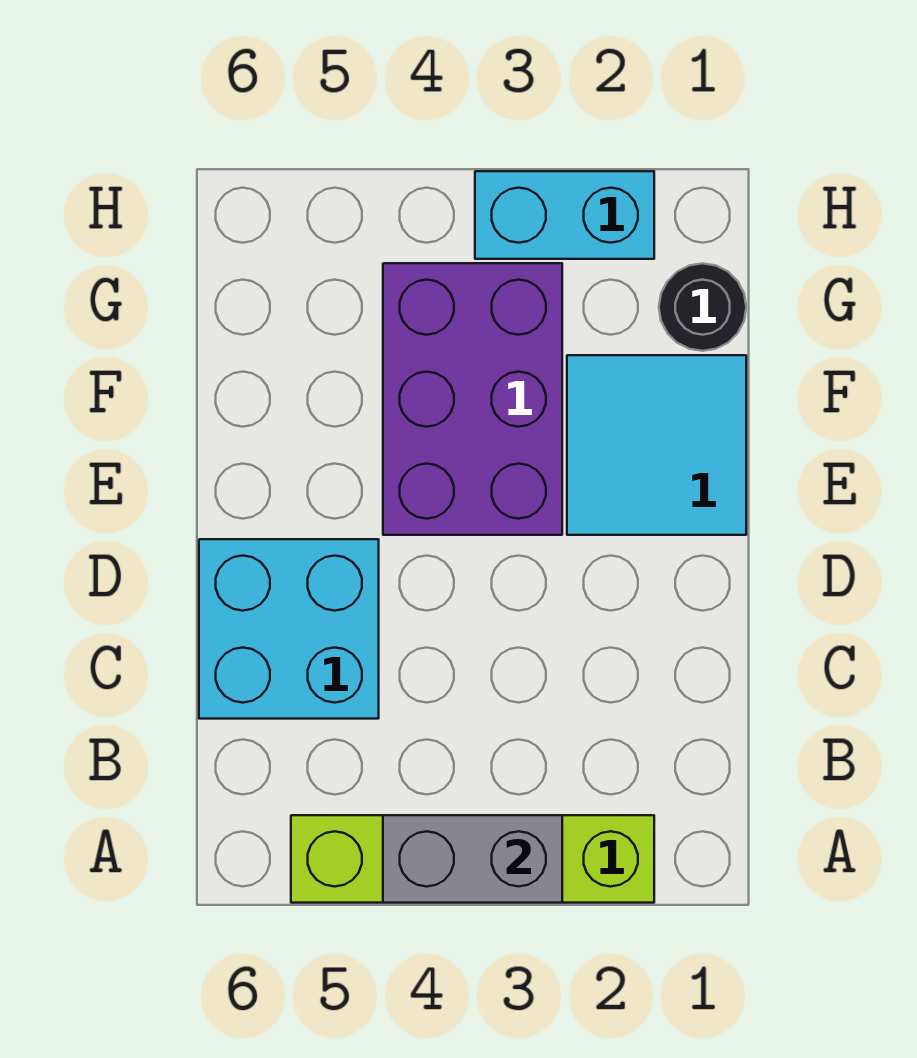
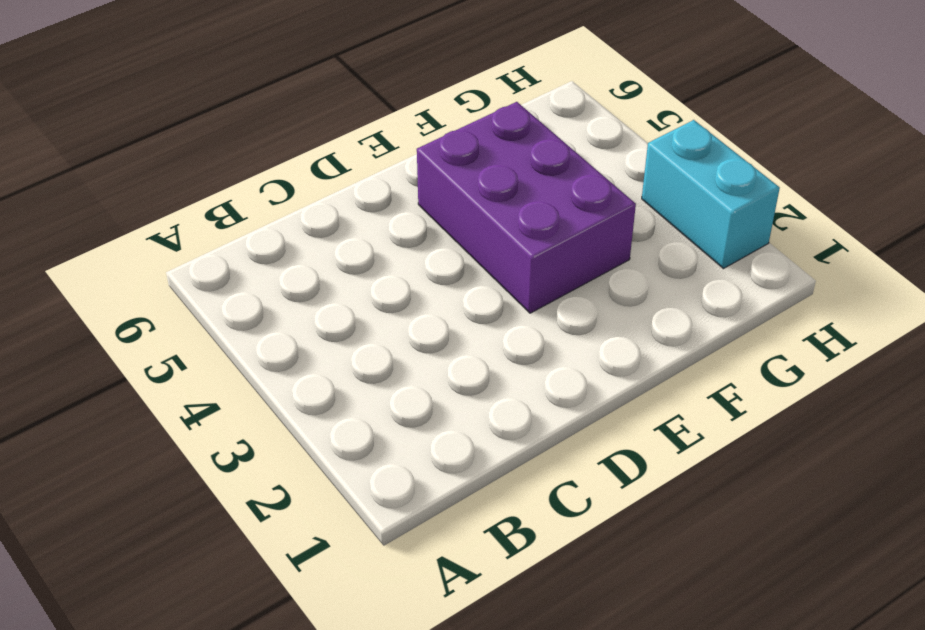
purple brick E3:F5 level 1 -> purple brick E3:G4 level 1
none -> lime brick A2:A5 level 1
none -> cyan brick C5:D6 level 1

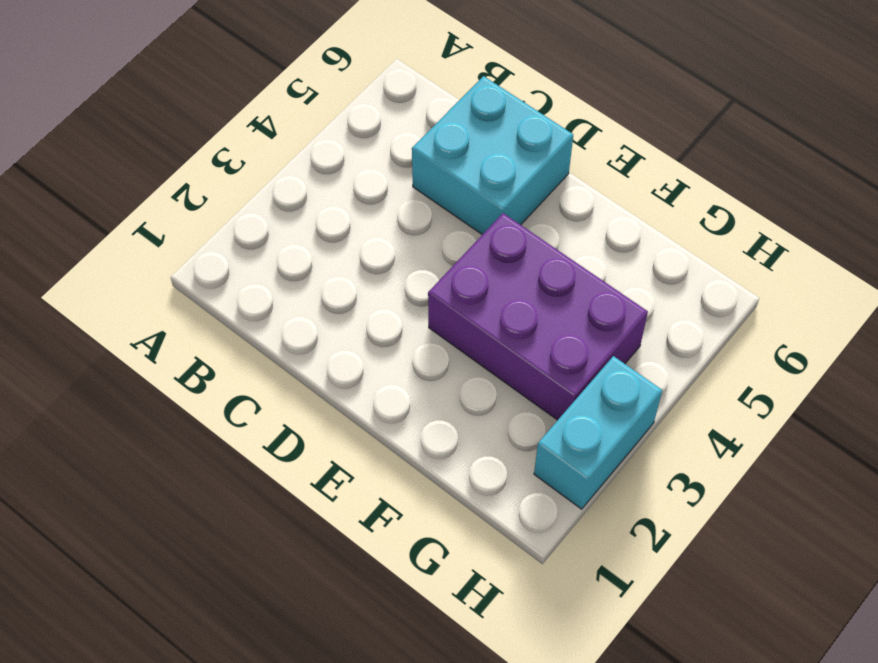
none -> lime brick A2:A5 level 1
none -> cyan tile E1:F2 level 1

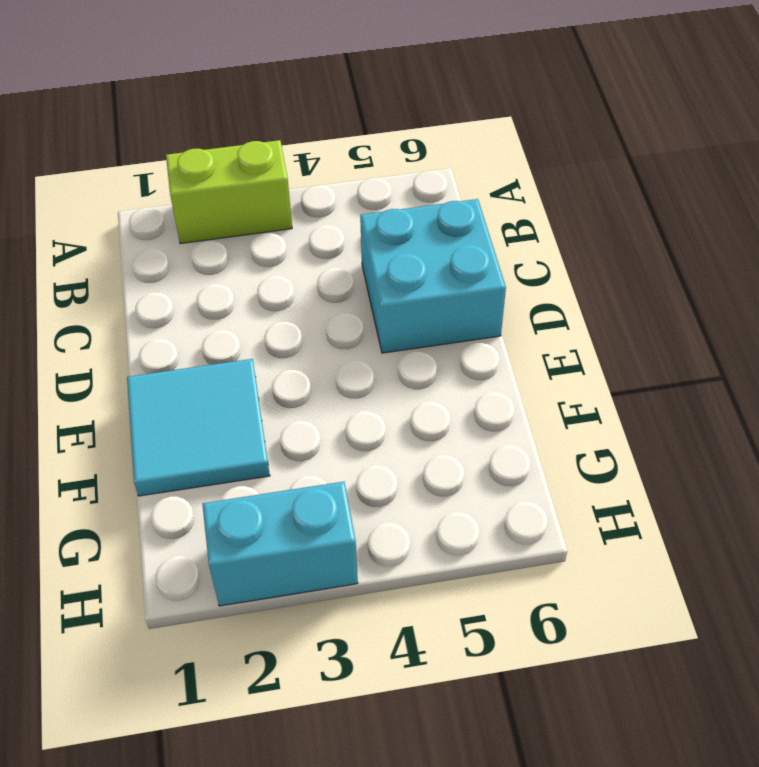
lime brick A2:A3 level 1 -> lime brick A2:A5 level 1
none -> purple brick E3:G4 level 1
none -> black round brick G1 level 1

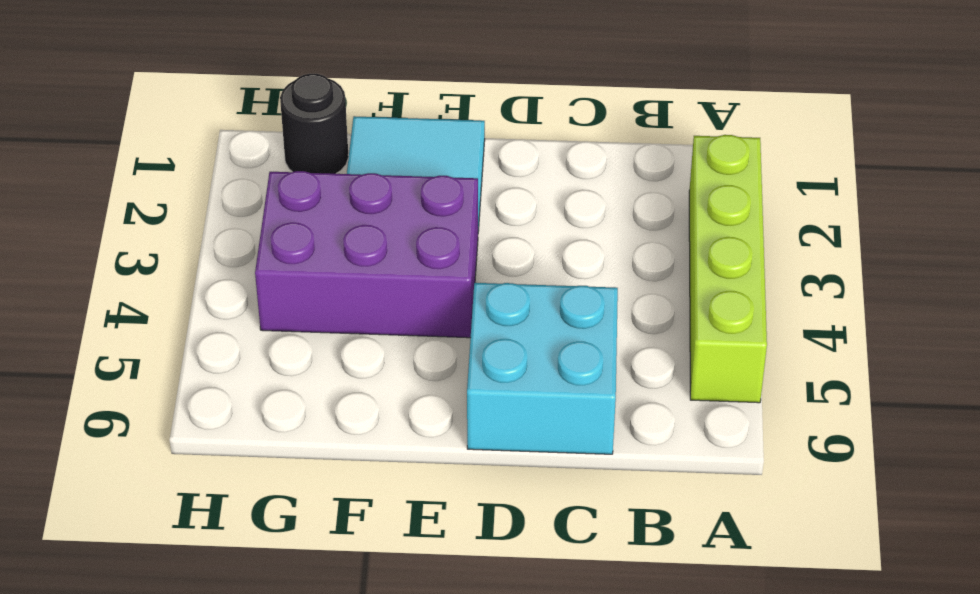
none -> cyan brick H2:H3 level 1
none -> grey brick A3:A4 level 2

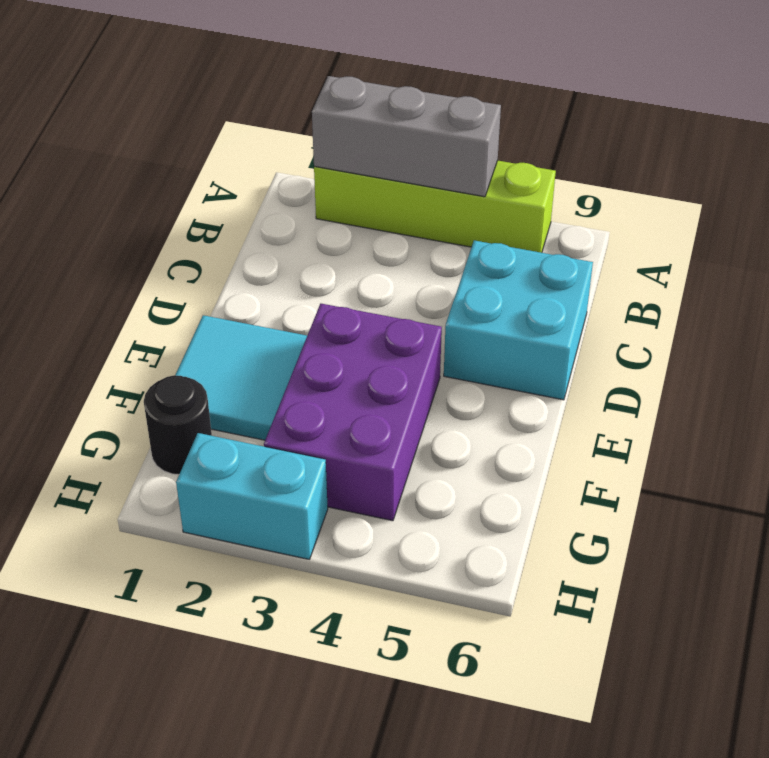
grey brick A2:A4 level 2 -> grey brick A3:A4 level 2

